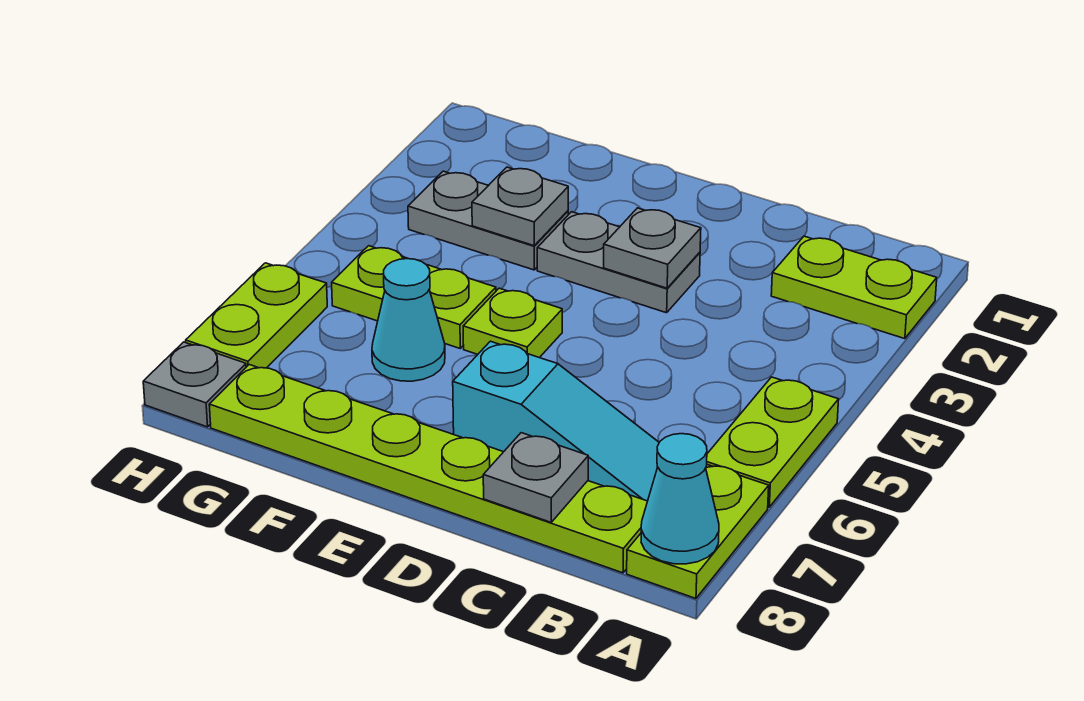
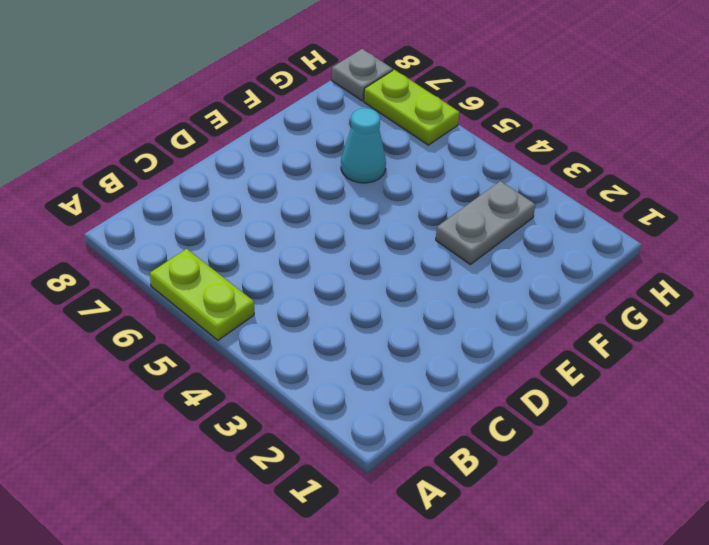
none -> lime plate A2:B2 level 1
none -> lime plate A7:A8 level 1
none -> cyan slope B7:D7 level 1 top D

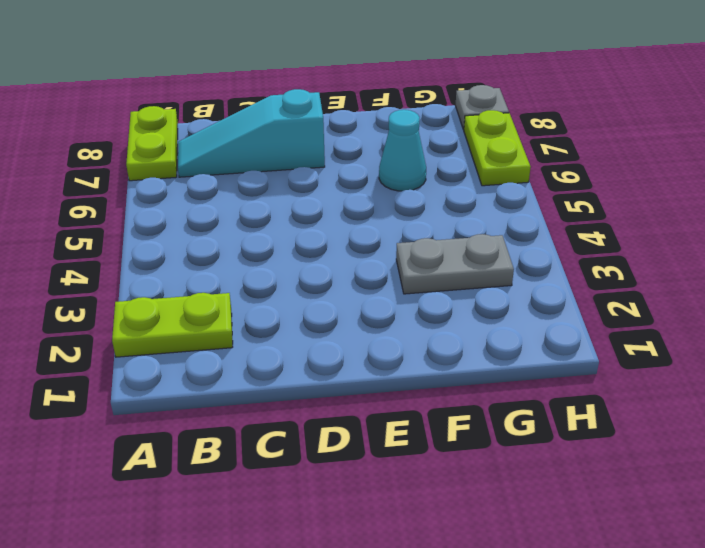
none -> lime plate A5:A6 level 1
none -> lime plate B8:G8 level 1
none -> grey plate D3:E3 level 1

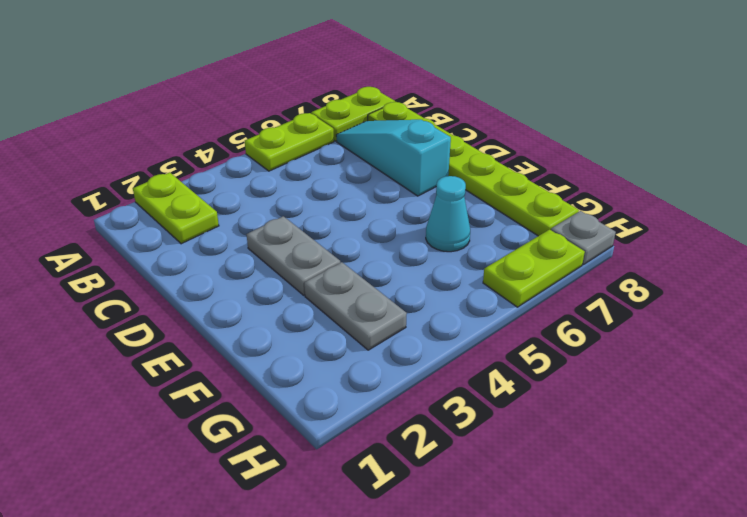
none -> lime plate E5 level 1
none -> lime plate F5:G5 level 1
none -> cyan cone A8 level 2

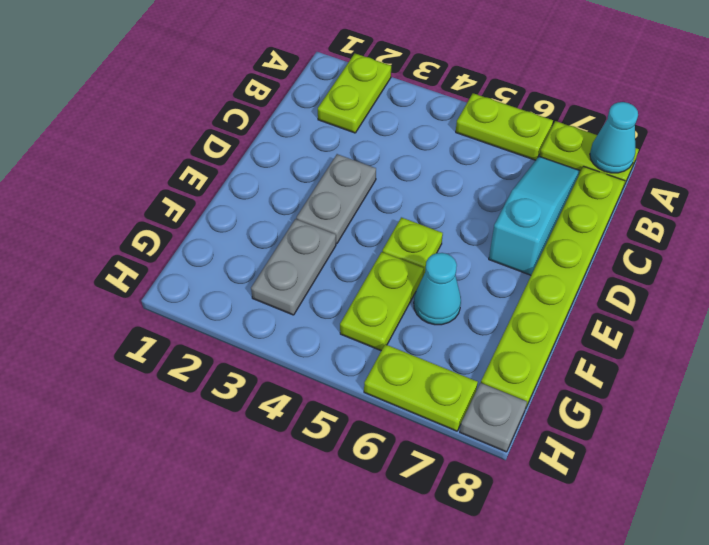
none -> grey plate C8 level 2
none -> grey plate D3 level 2
none -> grey plate F3 level 2

